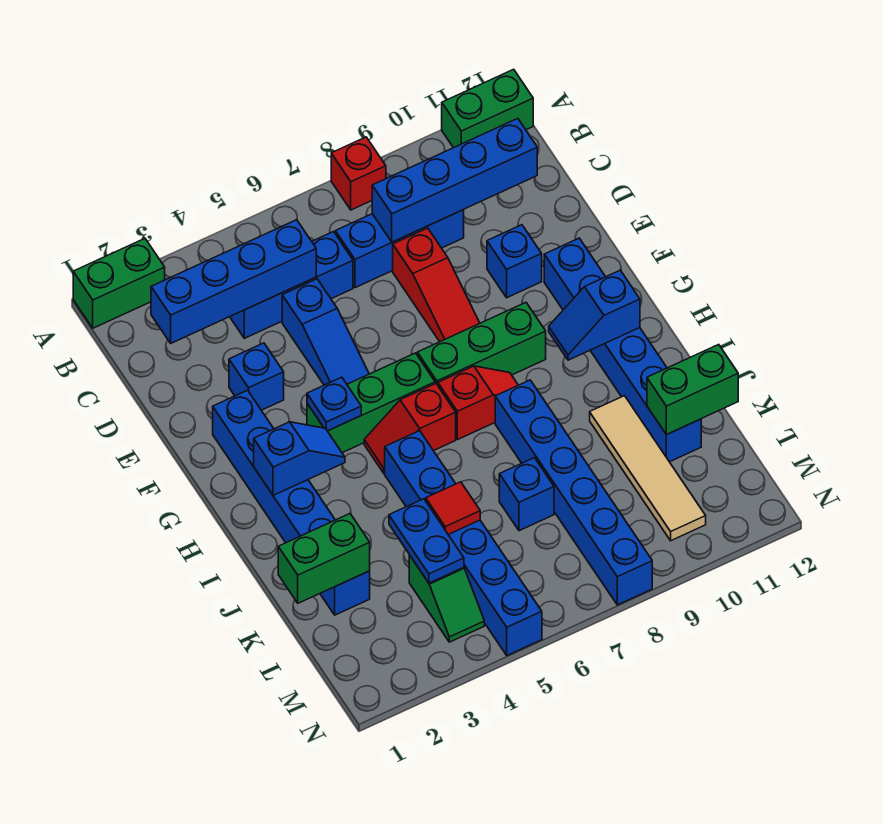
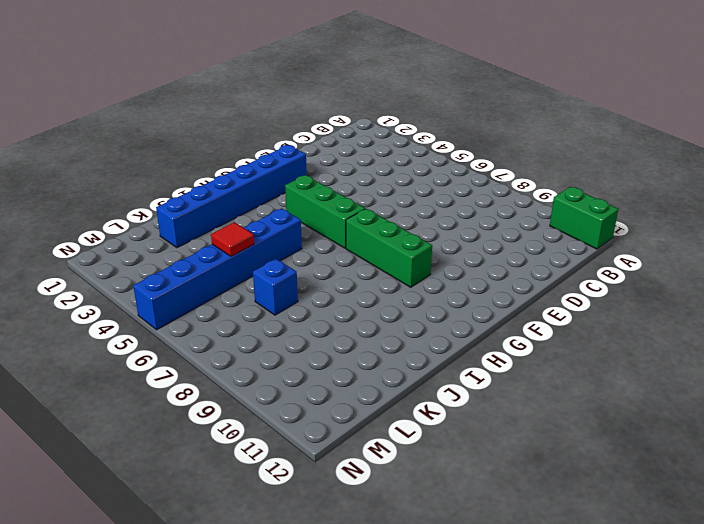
none -> green brick A1:A2 level 1
none -> red brick A8 level 1
none -> blue brick C4:C6 level 1

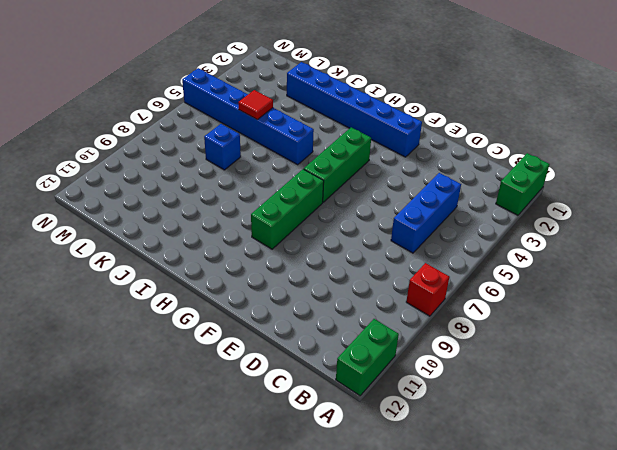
none -> blue brick C7:C9 level 1
none -> blue slope D5:F5 level 1 top D
none -> red slope D8:F8 level 1 top D

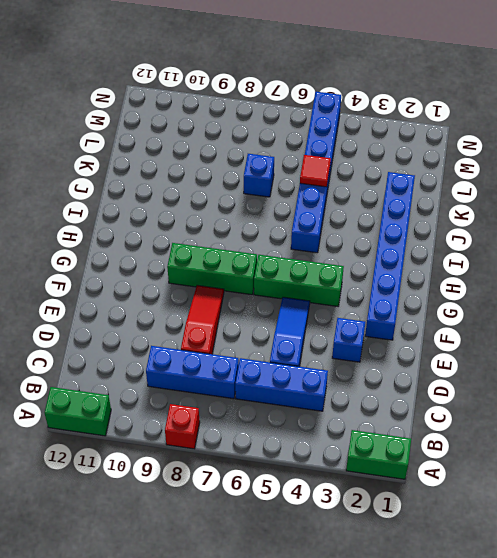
none -> blue brick E10 level 1
none -> blue brick F11:K11 level 1
none -> red slope H5:H6 level 1 top 6

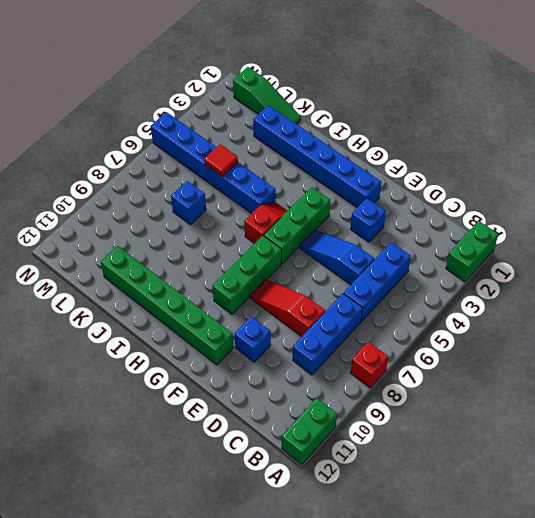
green brick F11:K11 level 1 -> blue brick F11:K11 level 1
green slope K1:M1 level 1 top M -> none
none -> red slope H7:H8 level 1 top 7
none -> blue brick I8:N8 level 1
none -> tan tile J10:M10 level 1

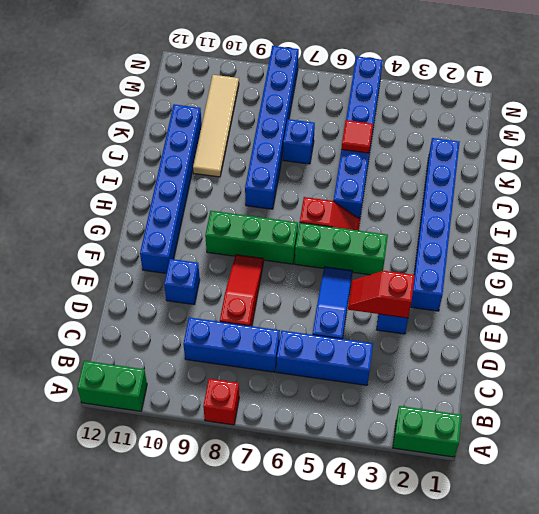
red slope E3:E4 level 2 top 3 -> red slope H7:H8 level 1 top 7
none -> green slope L4:M4 level 1 top L
none -> blue brick C2:C5 level 2
none -> blue brick C8:C11 level 2

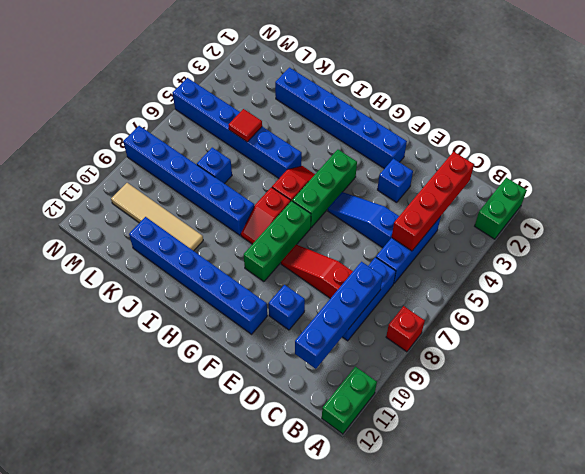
red brick C2:C5 level 2 -> blue brick C2:C5 level 2
none -> green slope L4:M4 level 1 top L
none -> blue plate G4 level 2
none -> blue slope H2:H3 level 2 top 2

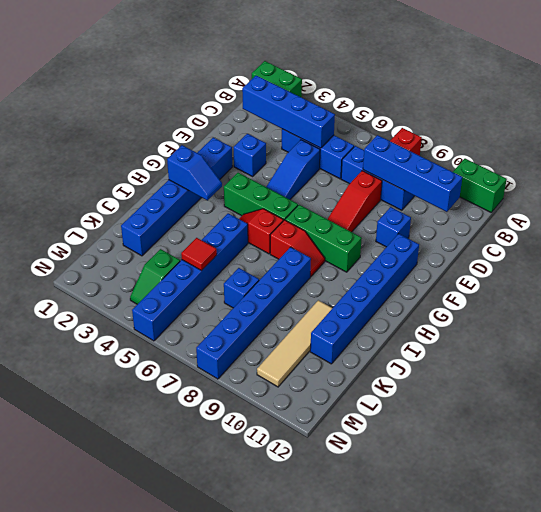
none -> blue plate G4 level 2
none -> blue slope H10:H11 level 2 top 11
none -> green brick K1:K2 level 2

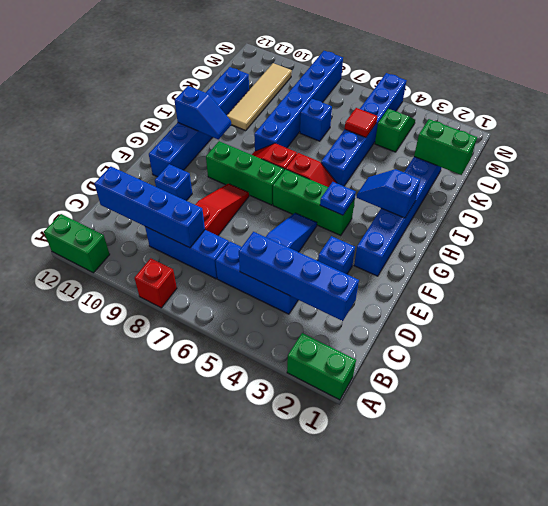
none -> blue plate K4:L4 level 2
none -> green brick K11:K12 level 2

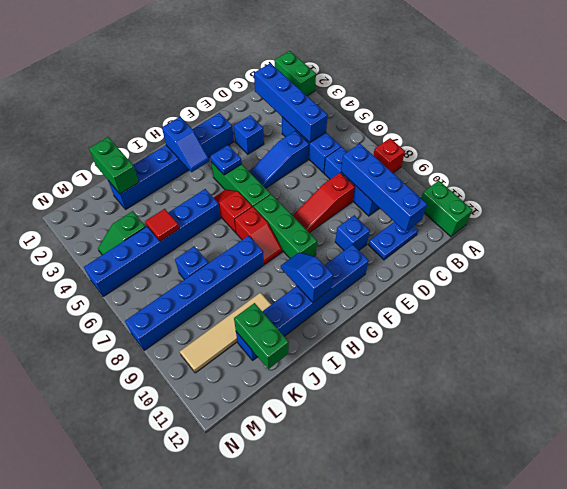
blue plate C11:D11 level 1 -> blue plate K4:L4 level 2

